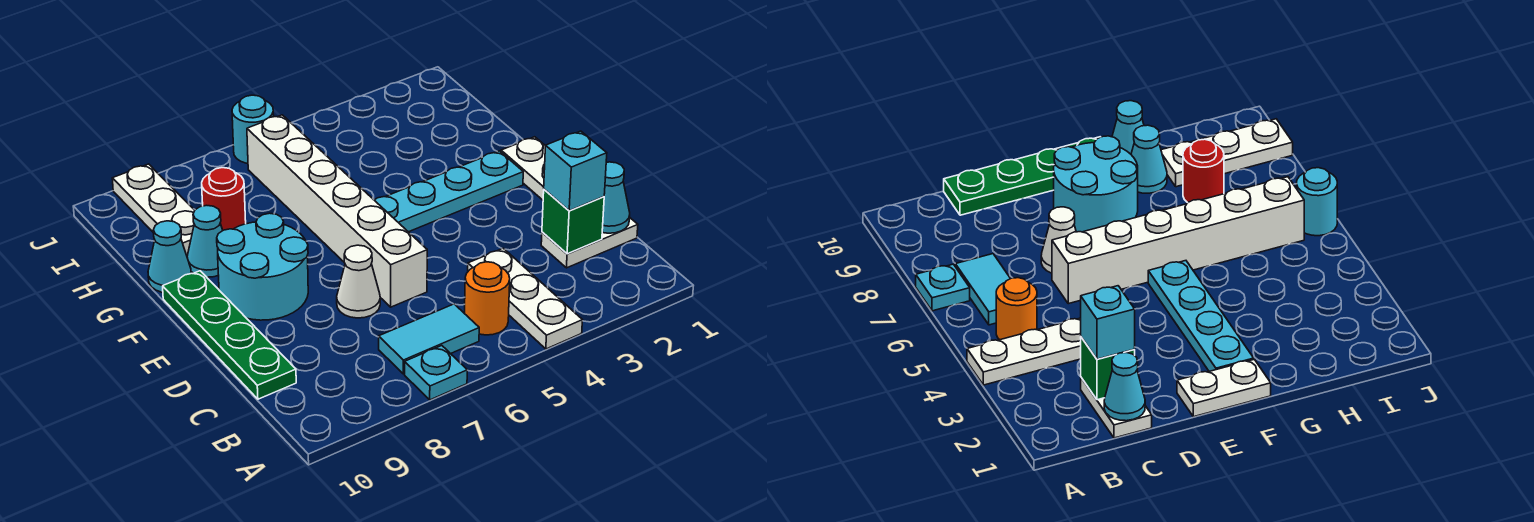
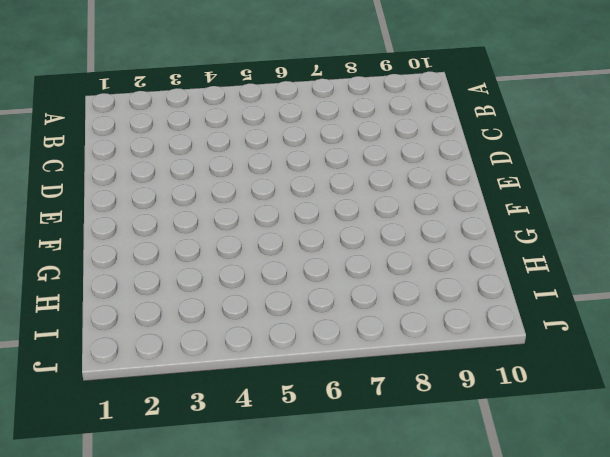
none -> white plate A4:C4 level 1
none -> cyan plate A7 level 1
none -> orange round brick B5 level 1

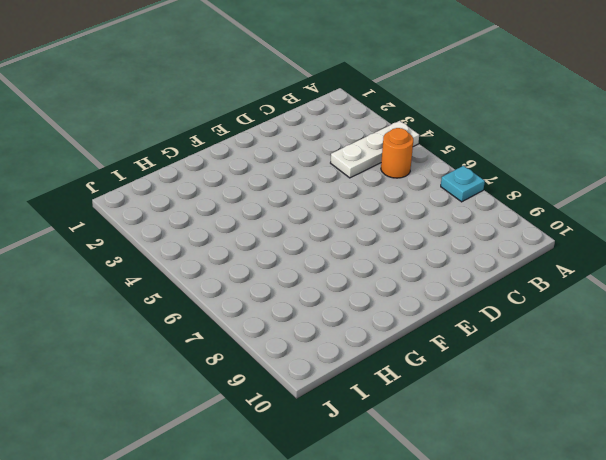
none -> cyan tile B6:B7 level 1
none -> white plate C1:C2 level 1
none -> green plate C10:F10 level 1

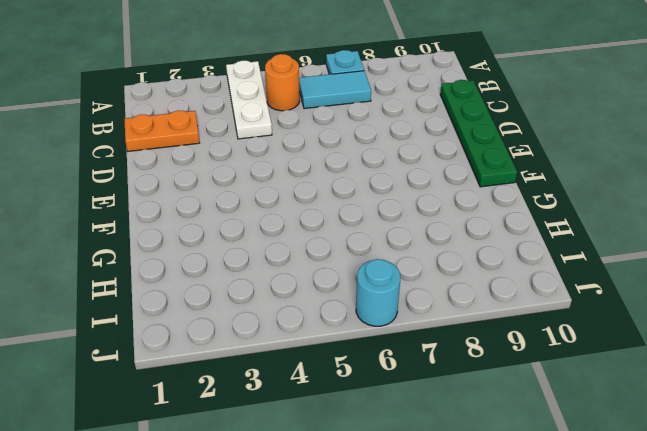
orange plate C1:C2 level 1 -> white plate C1:C2 level 1
none -> white brick D6:I6 level 1
none -> white cone D7 level 1
none -> white plate E1:F1 level 1

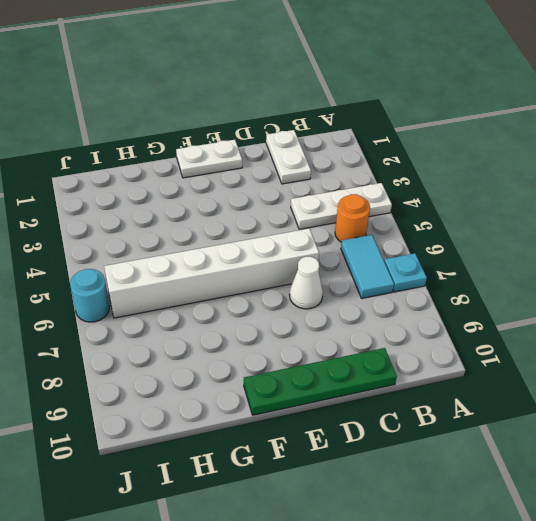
none -> cyan round brick E8:F9 level 1
none -> cyan plate F2:F5 level 1
none -> cyan cone G9 level 1

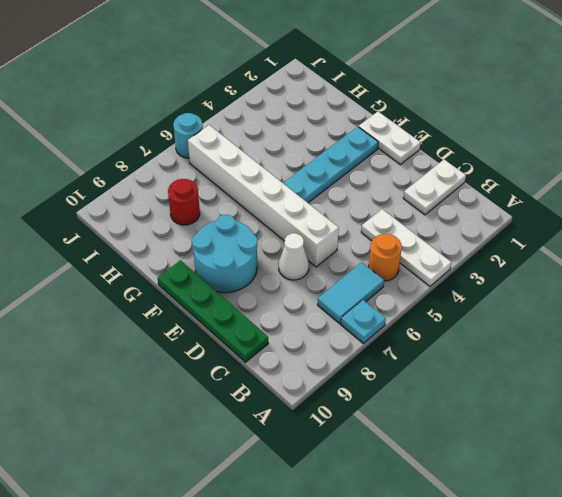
none -> cyan cone G9 level 1
none -> cyan cone G10 level 1
none -> white plate H9:J9 level 1

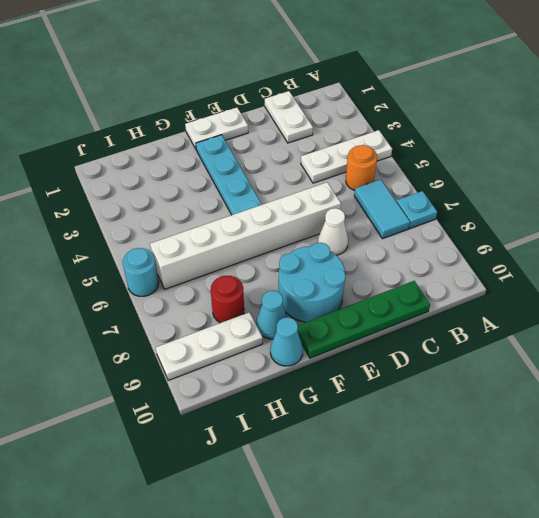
none -> cyan cone C1 level 2
none -> green brick C2 level 2
none -> cyan brick C2 level 3

